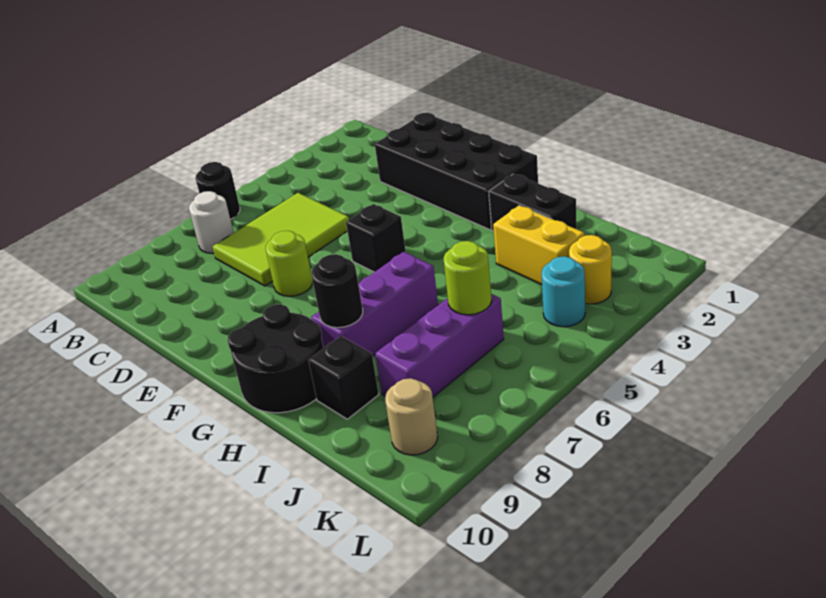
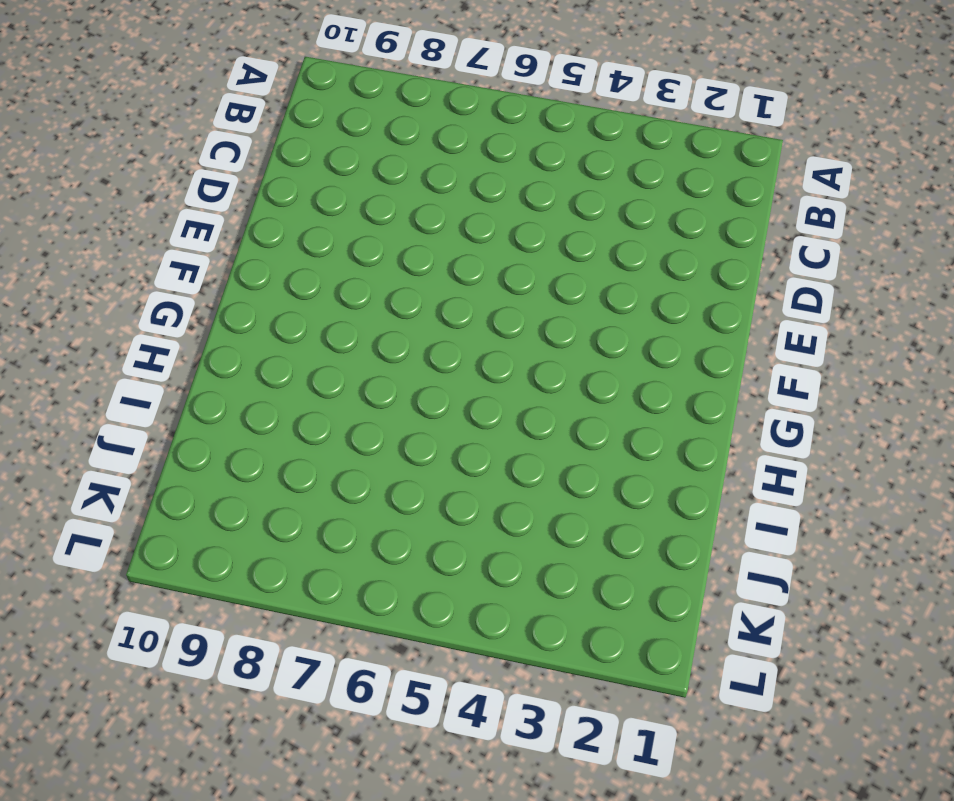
none -> black round brick A6 level 1
none -> white round brick B7 level 1
none -> lime tile C5:D7 level 1

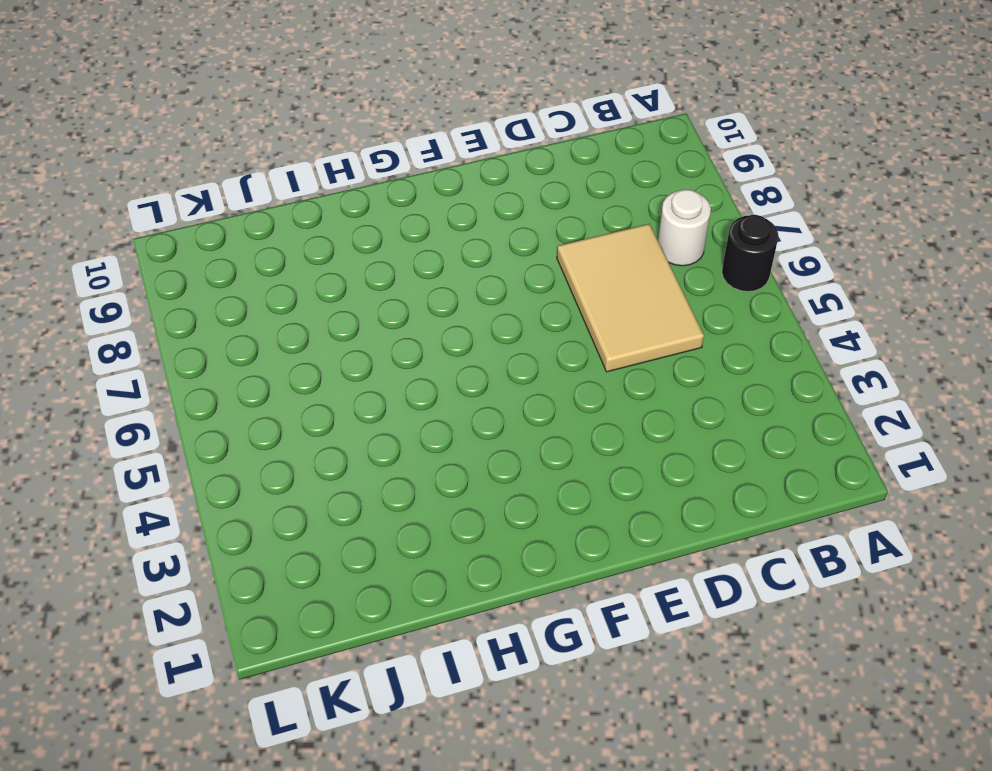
tan tile C5:D7 level 1 -> lime tile C5:D7 level 1
none -> black brick D1:G2 level 1
none -> lime round brick E7 level 1
none -> black brick F5 level 1

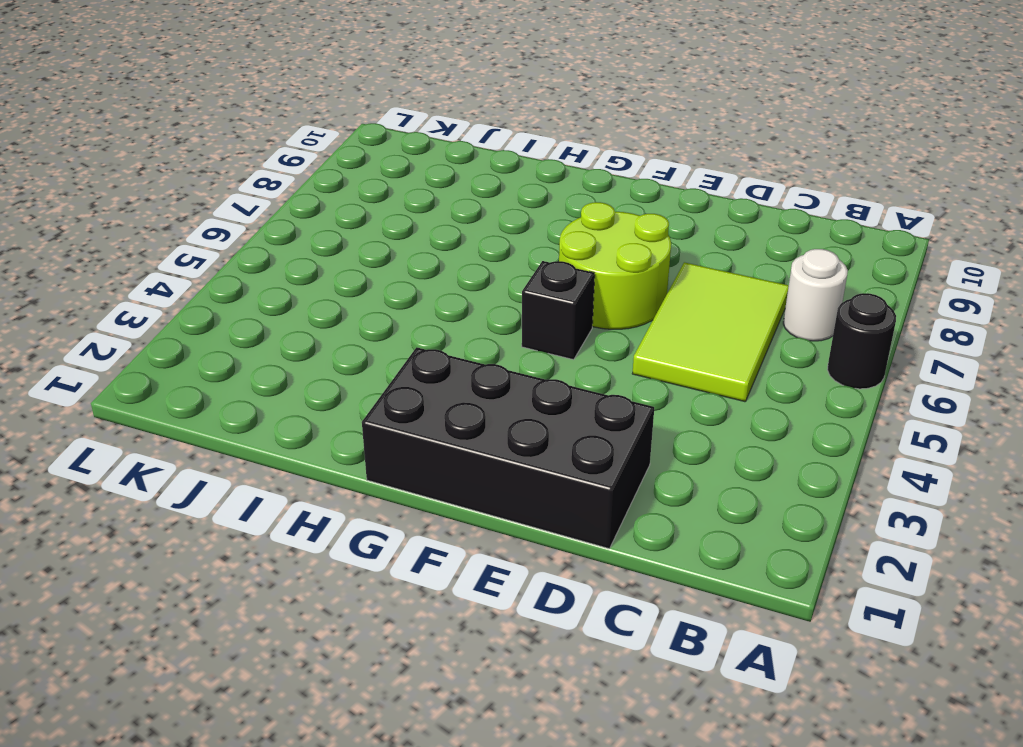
lime round brick E6:F7 level 1 -> lime round brick E7 level 1
none -> black round brick G9:H10 level 1
none -> black brick H2:I2 level 1
none -> purple brick H6:H8 level 1

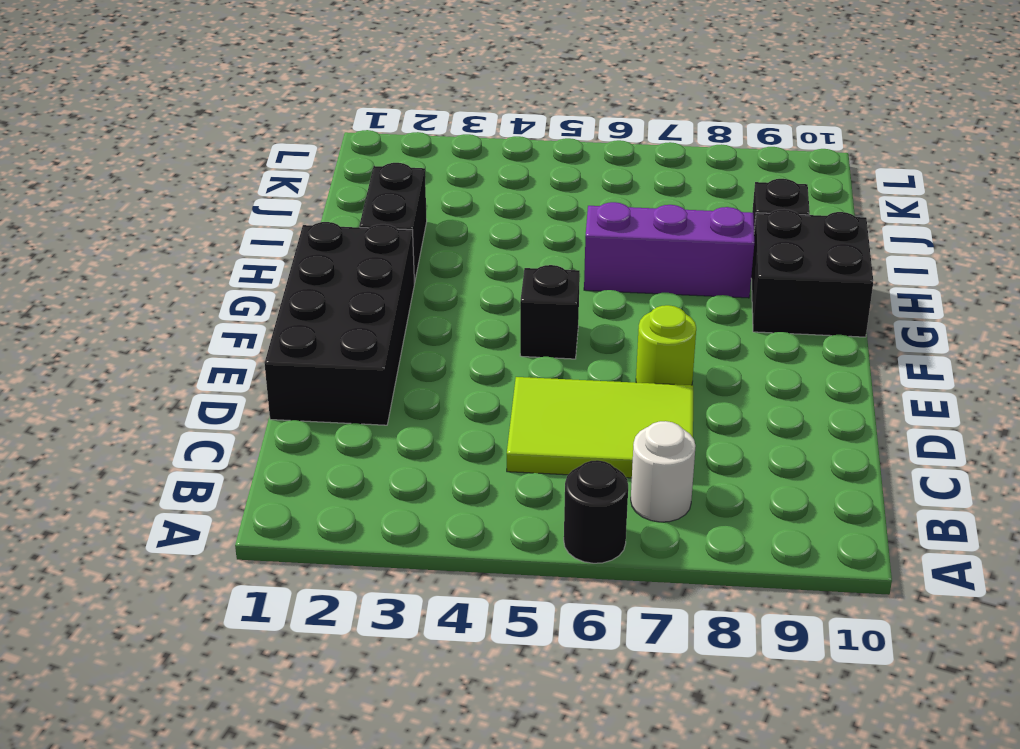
black brick G9:H10 level 1 -> black round brick G9:H10 level 1
none -> yellow brick I3:J3 level 1
none -> purple brick J6:J8 level 1
none -> yellow round brick K3 level 1

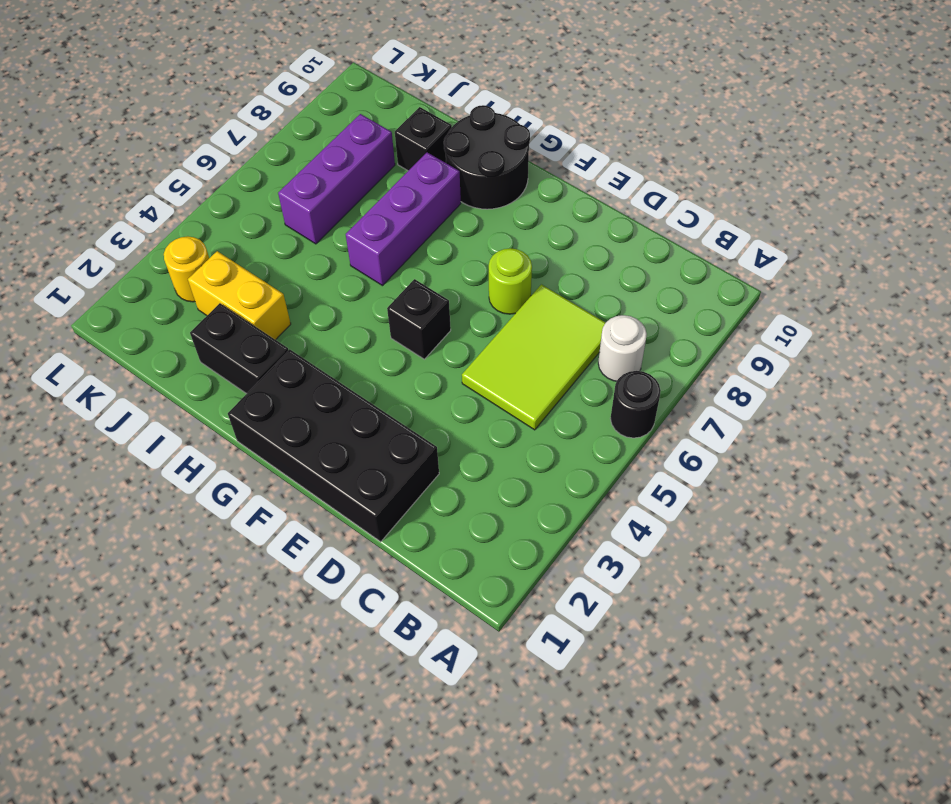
none -> cyan round brick K4 level 1
none -> tan round brick K9 level 1
none -> black round brick H8 level 2

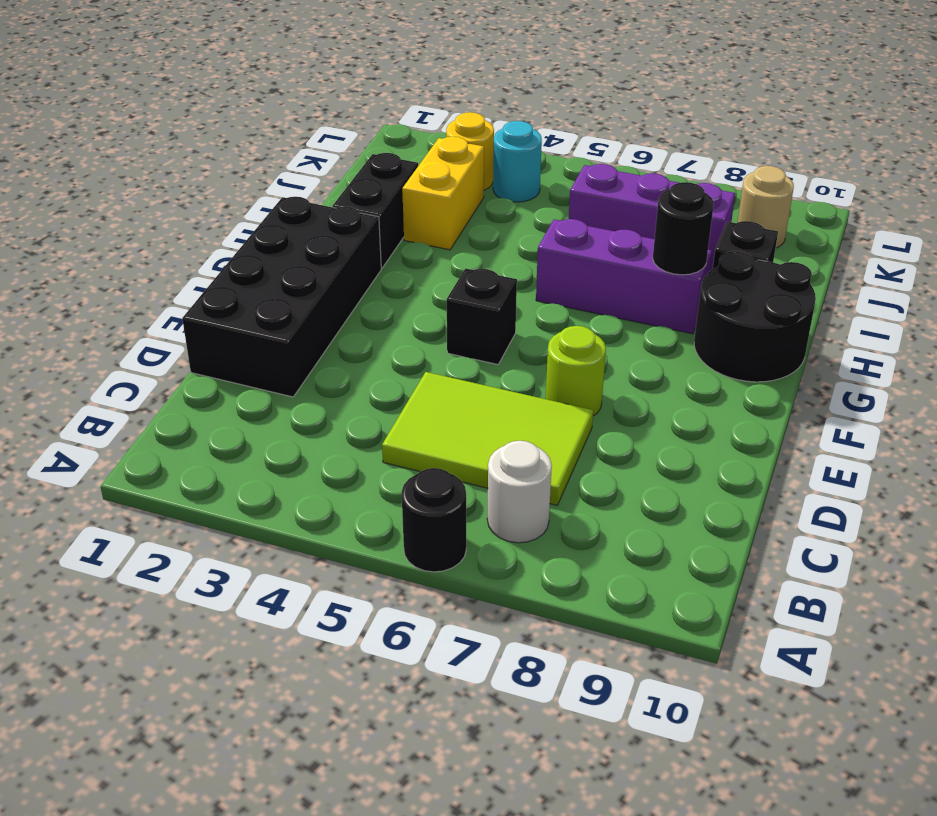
none -> lime round brick J6 level 2

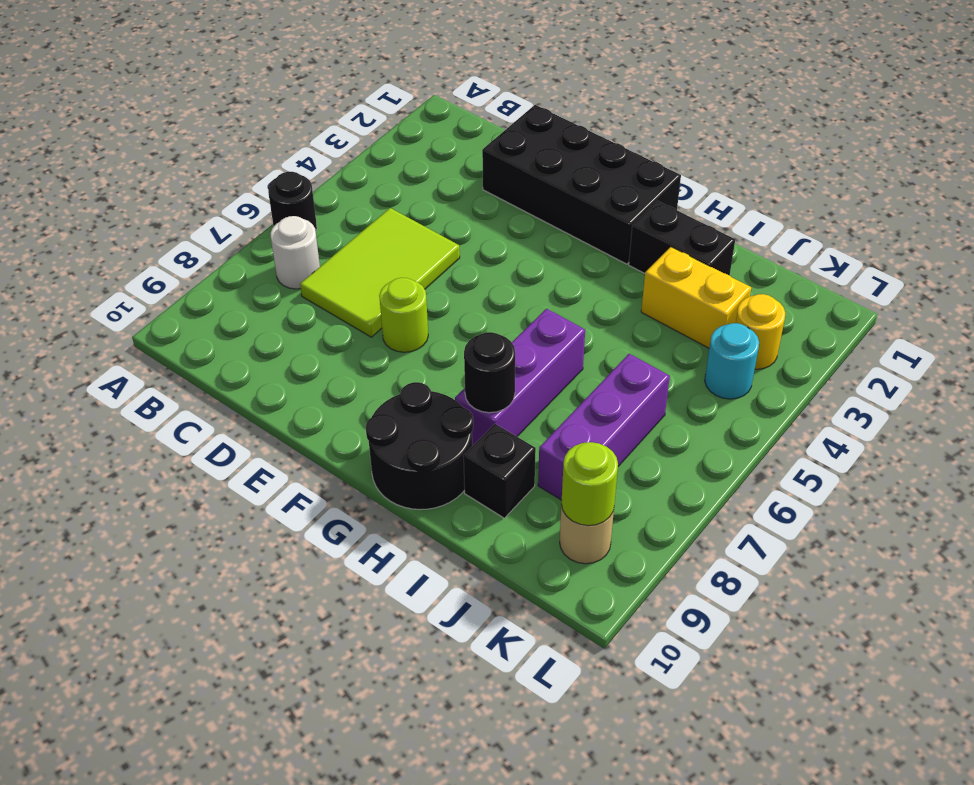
lime round brick K9 level 2 -> lime round brick J6 level 2
none -> black brick F5 level 1

